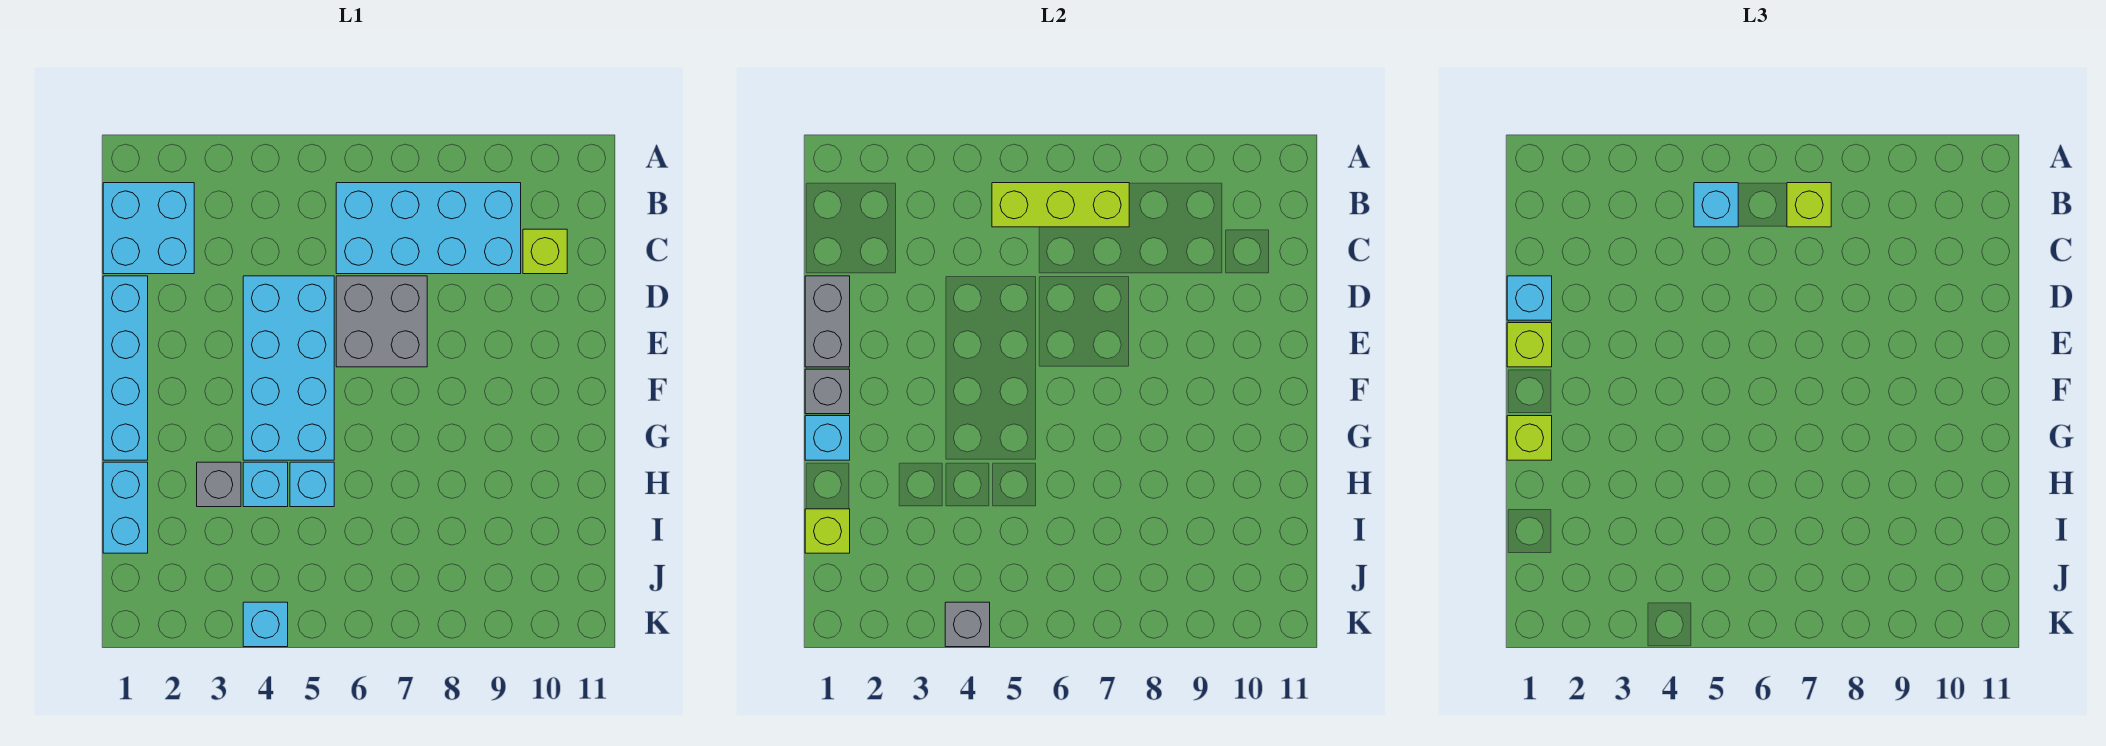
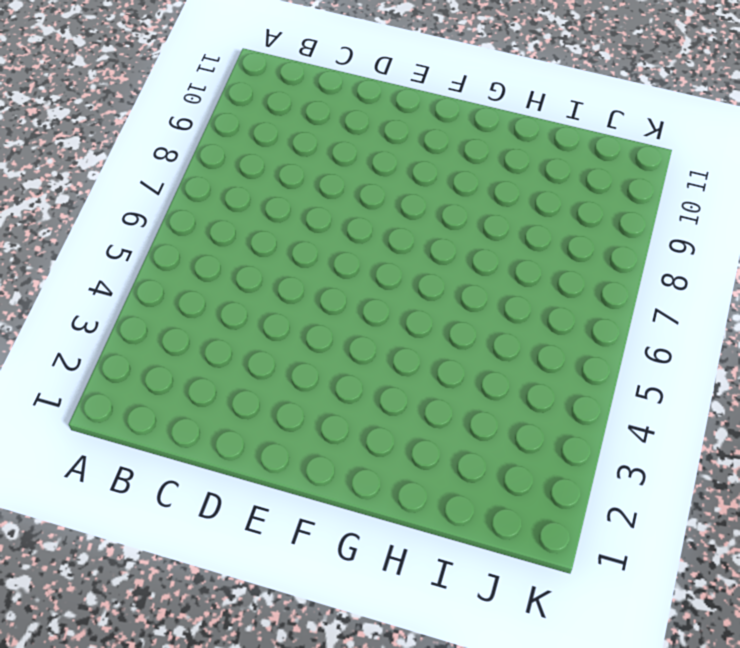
none -> cyan brick B1:C2 level 1
none -> cyan brick B6:C9 level 1
none -> lime brick C10 level 1

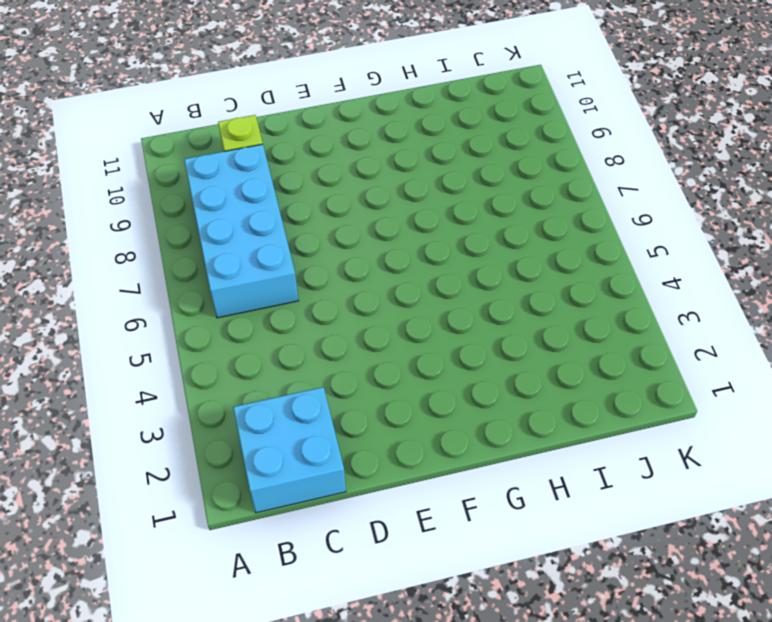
none -> cyan brick D1:G1 level 1
none -> cyan brick D4:G5 level 1
none -> grey brick D6:E7 level 1

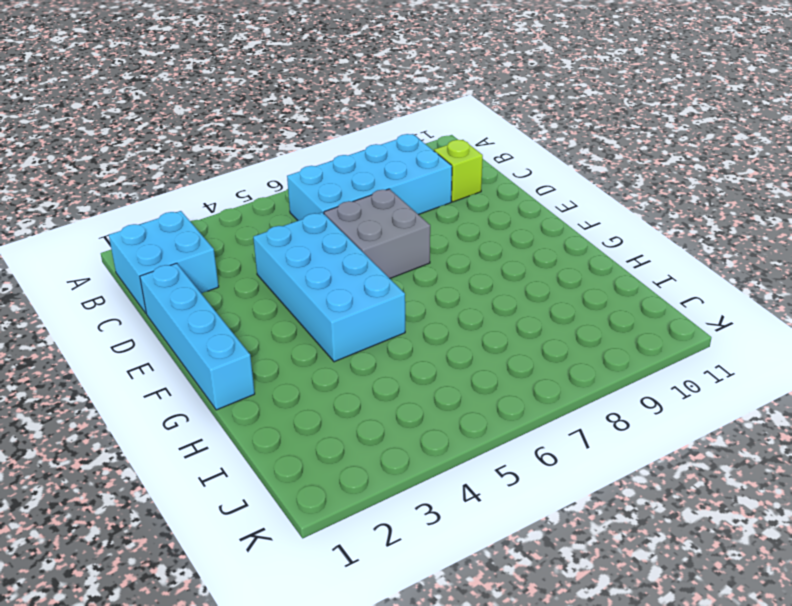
none -> cyan brick H1:I1 level 1
none -> grey brick H3 level 1
none -> cyan brick H4 level 1

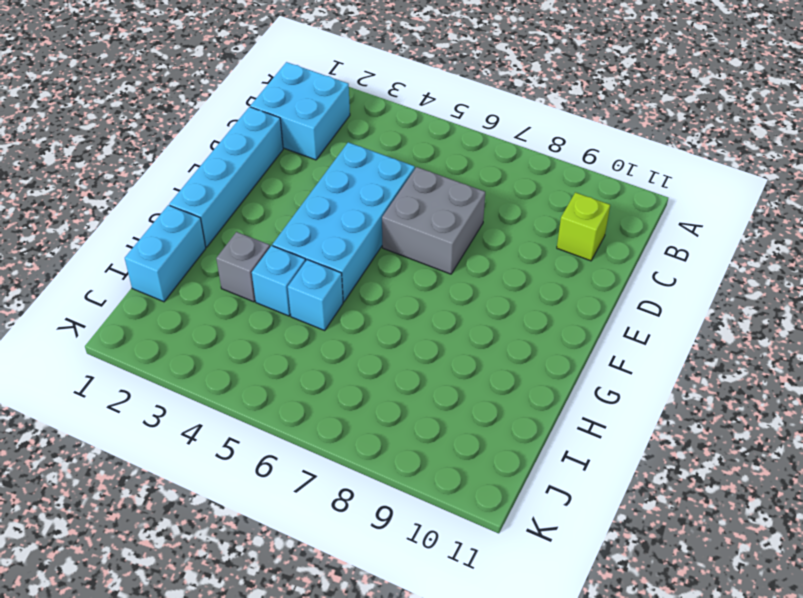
none -> cyan brick B6:C9 level 1
none -> cyan brick K4 level 1
none -> lime brick B5:B7 level 2

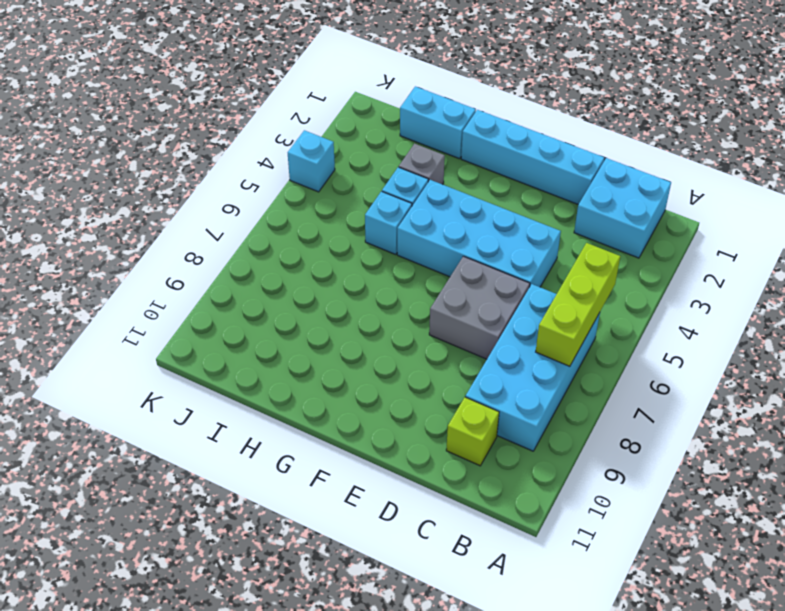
none -> grey brick D1:E1 level 2
none -> grey brick F1 level 2
none -> cyan brick G1 level 2

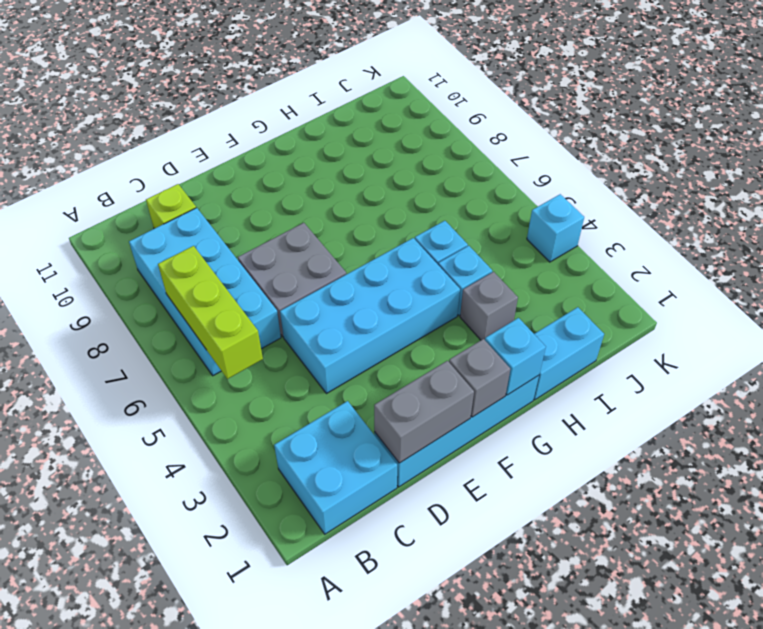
none -> lime brick I1 level 2
none -> grey brick K4 level 2
none -> cyan brick B5 level 3

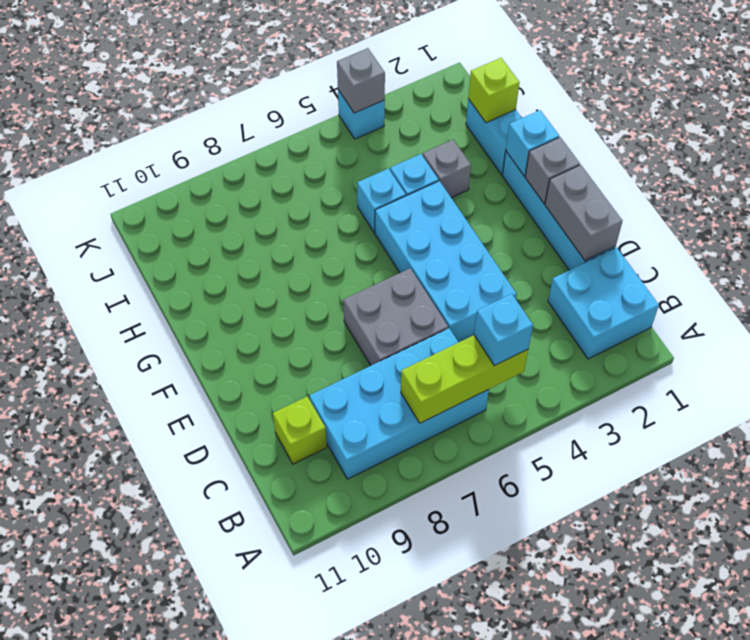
none -> lime brick B7 level 3
none -> cyan brick D1 level 3
none -> lime brick E1 level 3

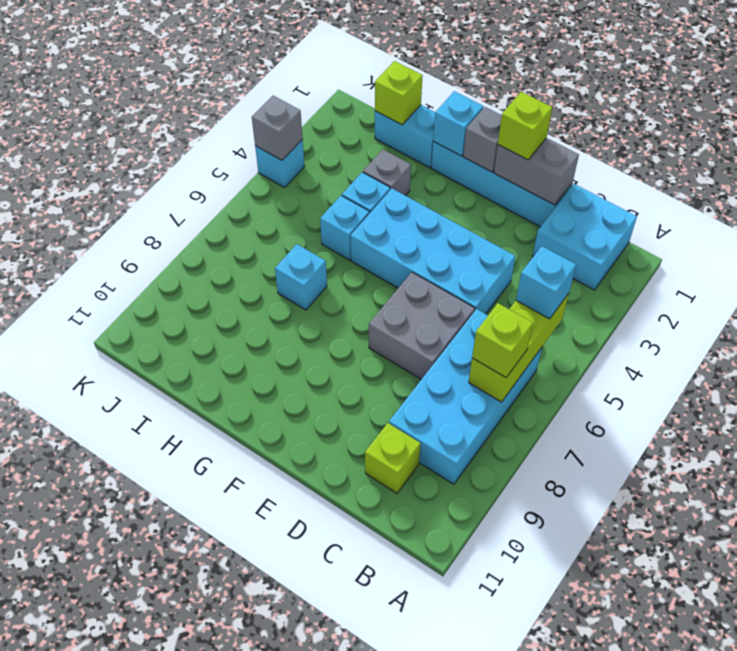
cyan brick H7 level 1 -> cyan brick D1 level 3
none -> lime brick G1 level 3

